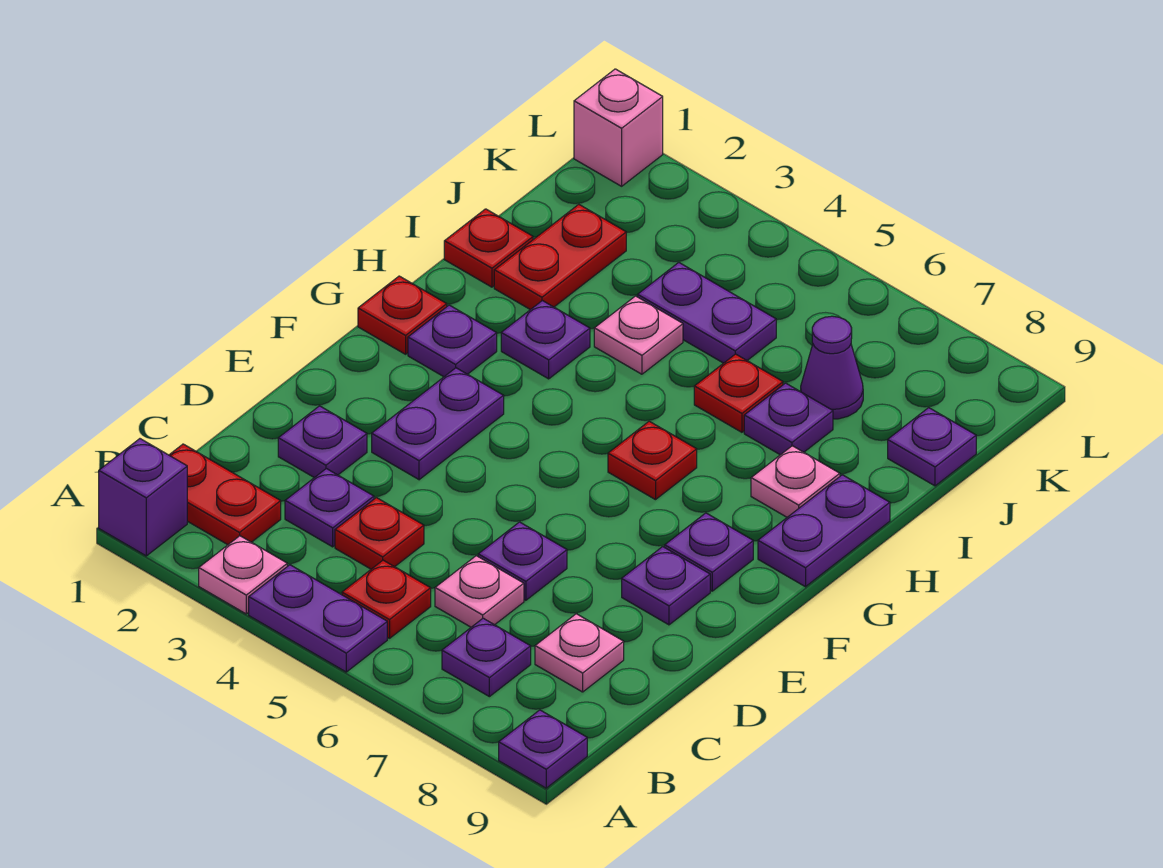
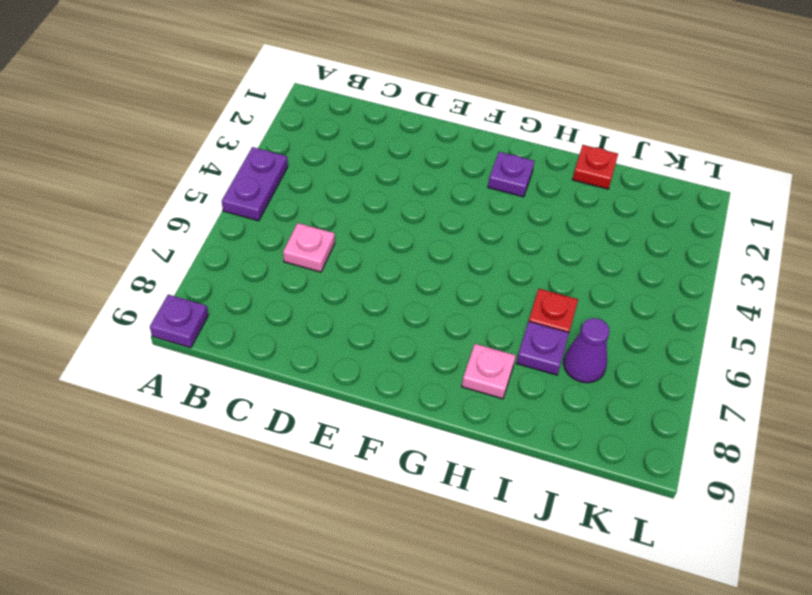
none -> purple brick A1 level 1
none -> pink plate A3 level 1
none -> red plate B1:B2 level 1
none -> red plate B5 level 1

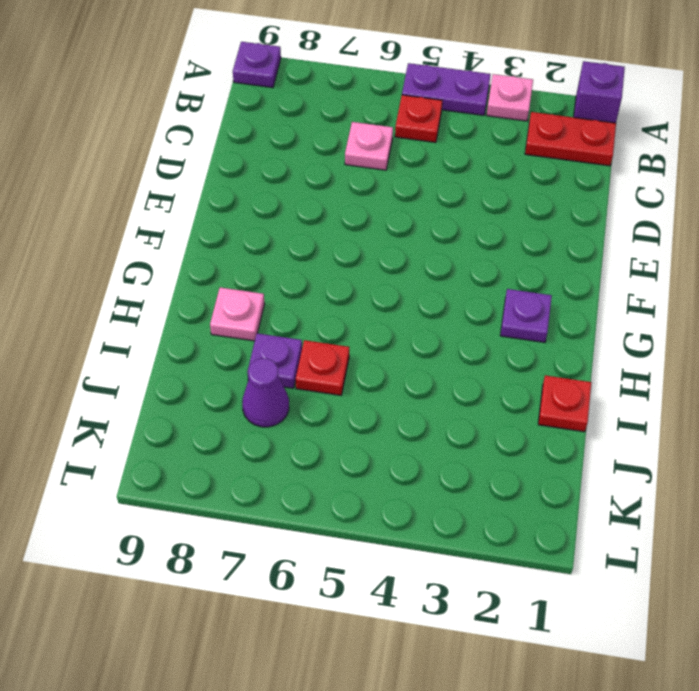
none -> purple plate B7 level 1
none -> purple plate C3 level 1
none -> red plate C4 level 1
none -> pink plate C8 level 1

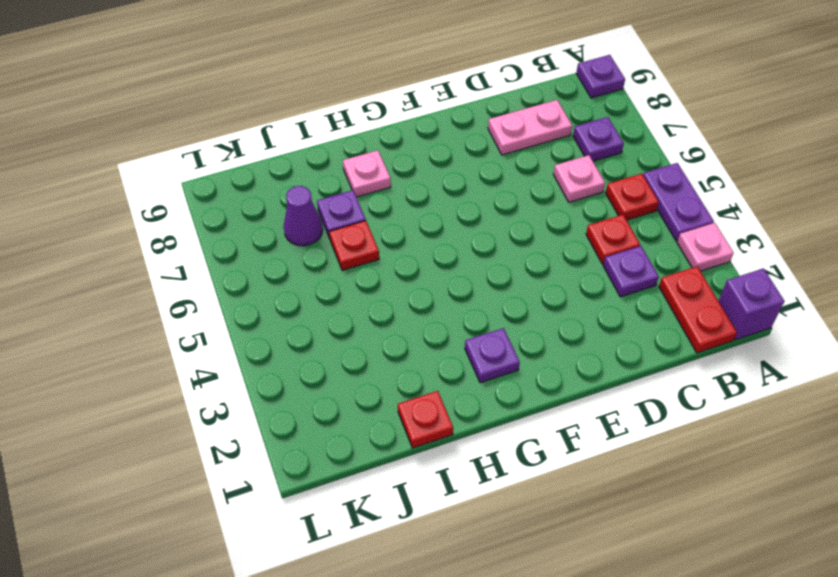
pink plate C8:D8 level 1 -> pink plate C8 level 1
none -> purple plate D2 level 1
none -> purple plate D6 level 1
none -> purple plate E3:F3 level 1
none -> purple plate E8 level 1

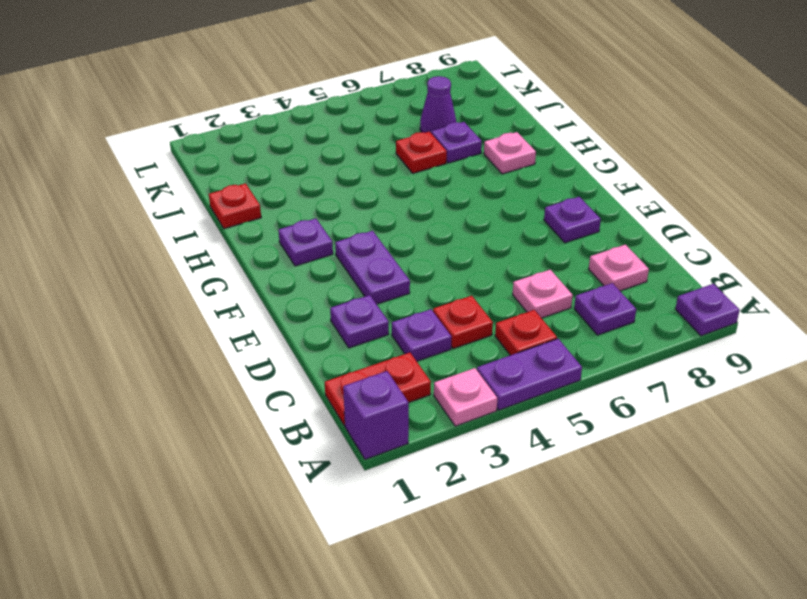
none -> purple plate D6 level 1
none -> purple plate F8 level 1
none -> red plate G1 level 1
none -> red plate G6 level 1

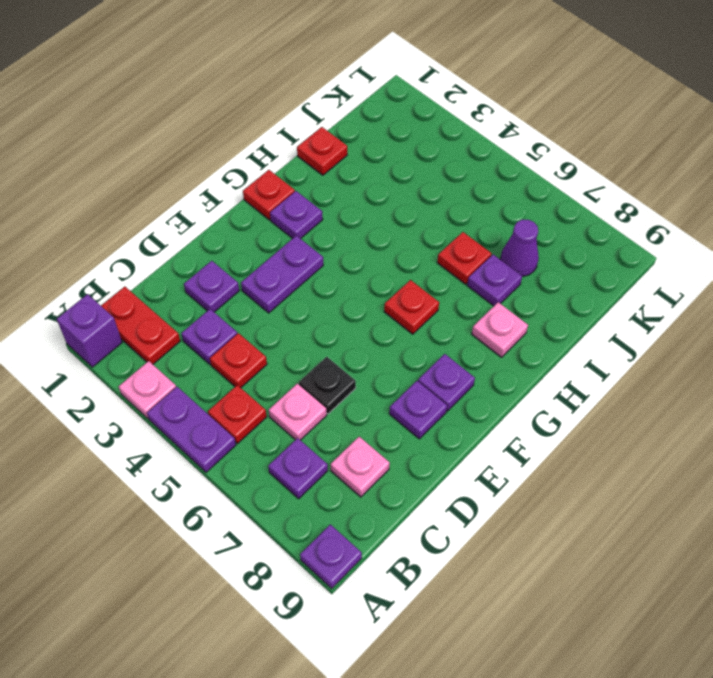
black plate D6 level 1 -> purple plate D6 level 1
none -> purple plate G9:H9 level 1
none -> purple plate H3 level 1
none -> red plate I2:J2 level 1
none -> pink plate I4 level 1

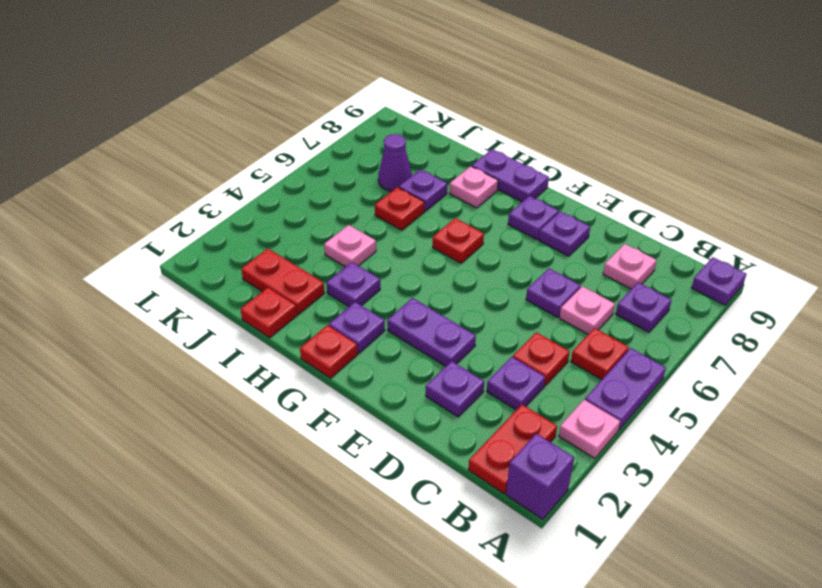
none -> purple plate J4:J5 level 1
none -> purple plate J9 level 1
none -> pink brick L1 level 1

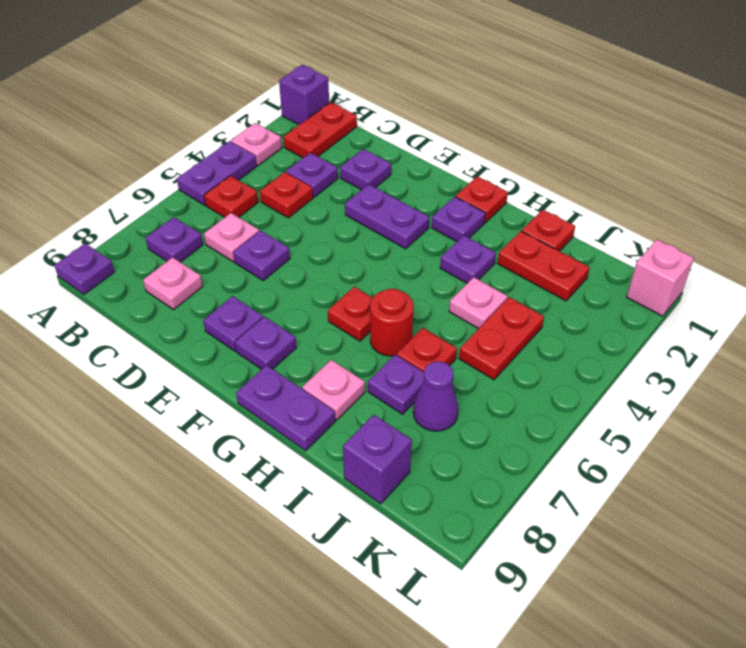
red round brick H6 level 1 -> none
red plate J4:J5 level 1 -> purple plate J4:J5 level 1
purple brick J9 level 1 -> purple plate J9 level 1

